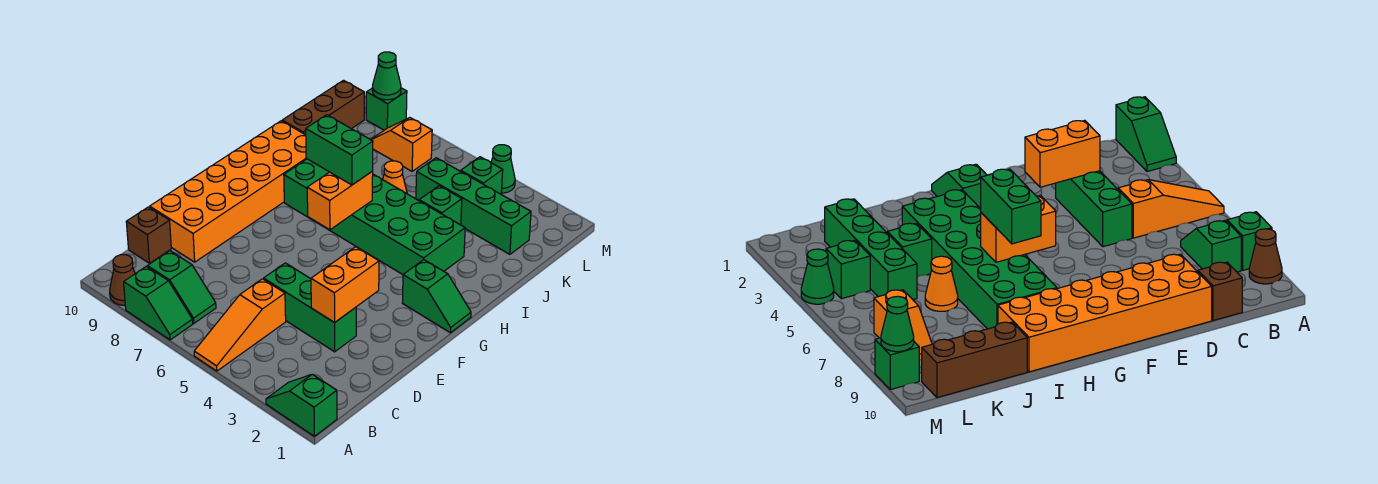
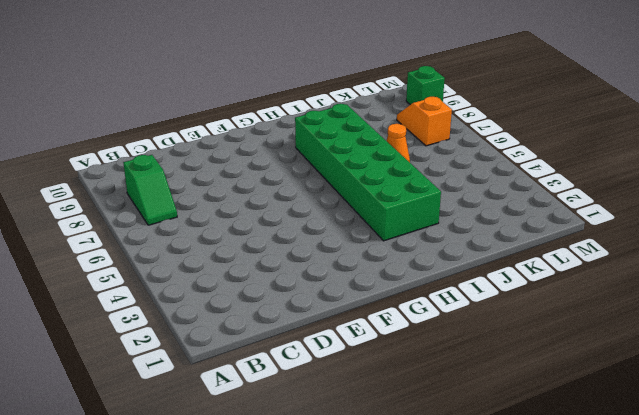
none -> green slope A1:A2 level 1 top 1
none -> orange slope A5:C5 level 1 top C
none -> green slope A7:A8 level 1 top 8

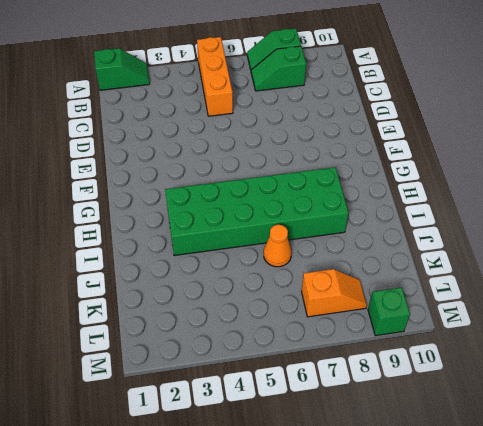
orange brick A5:C5 level 1 -> orange slope A5:C5 level 1 top C
none -> brown cone A9 level 1
none -> brown brick C10 level 1
none -> green brick D3:D5 level 1

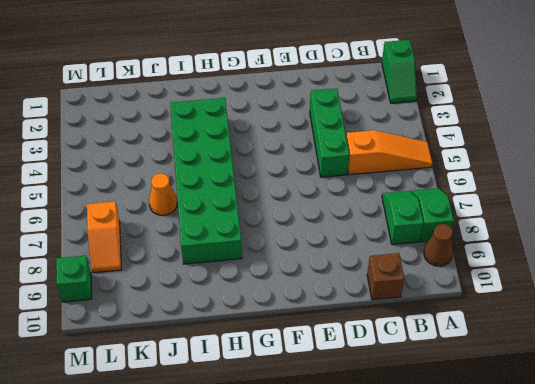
none -> orange brick D9:I10 level 1
none -> green slope G1:G2 level 1 top 2
none -> green brick J4 level 1

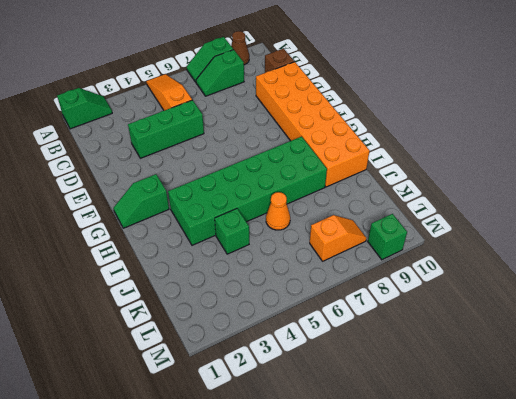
none -> brown brick J10:L10 level 1
none -> green brick K2:K5 level 1
none -> green brick L4 level 1

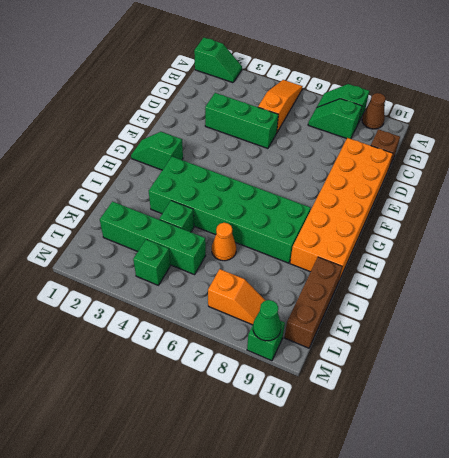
none -> green cone M4 level 1
none -> orange brick D3:E3 level 2
none -> orange brick G6:H6 level 2

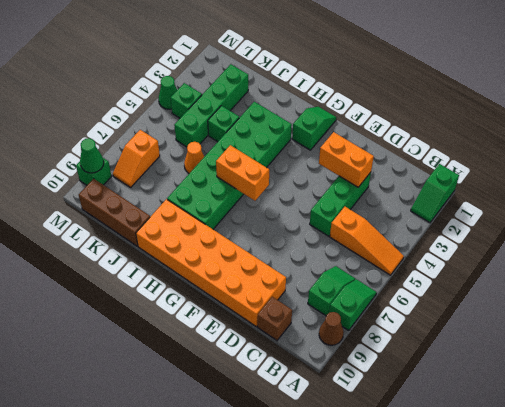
none -> green brick H6:H7 level 3

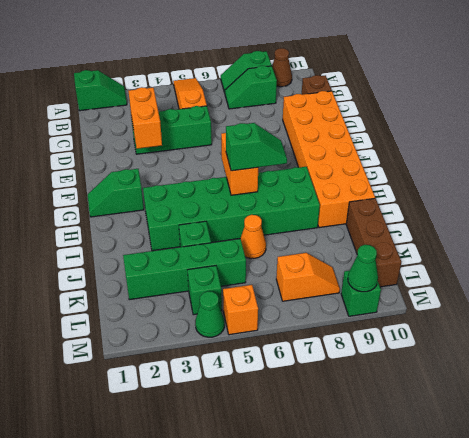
green slope H6:H7 level 3 top 6 -> green brick H6:H7 level 3
orange brick M5 level 1 -> none

